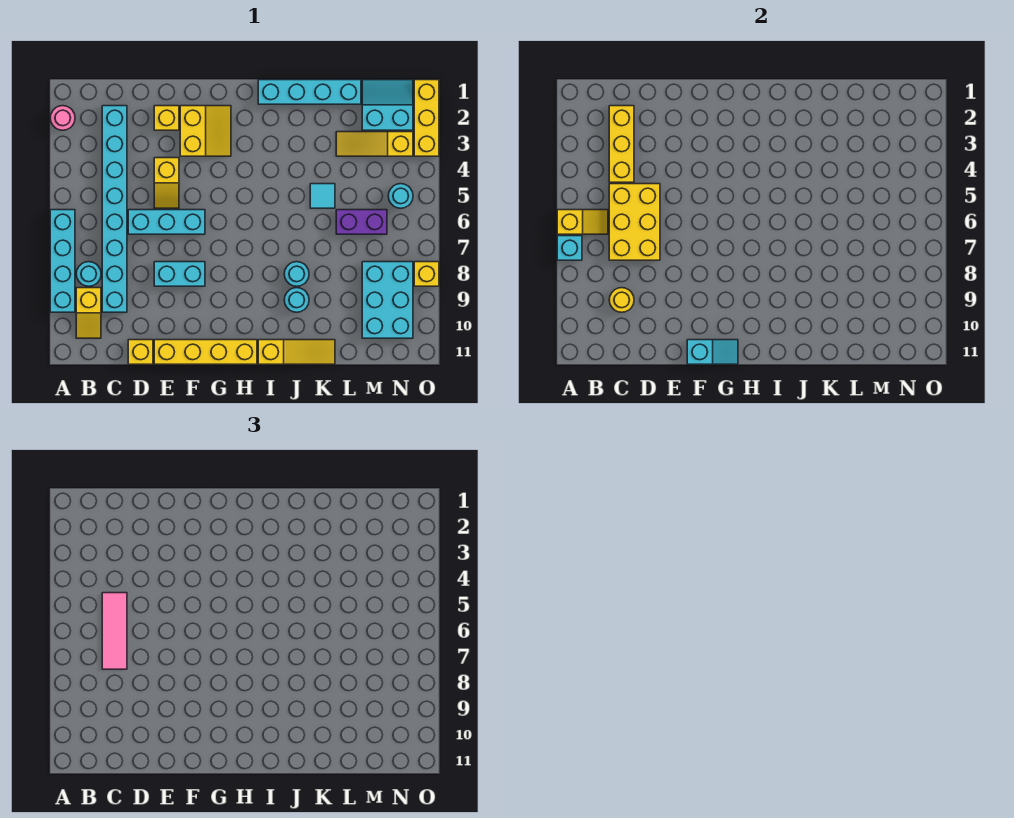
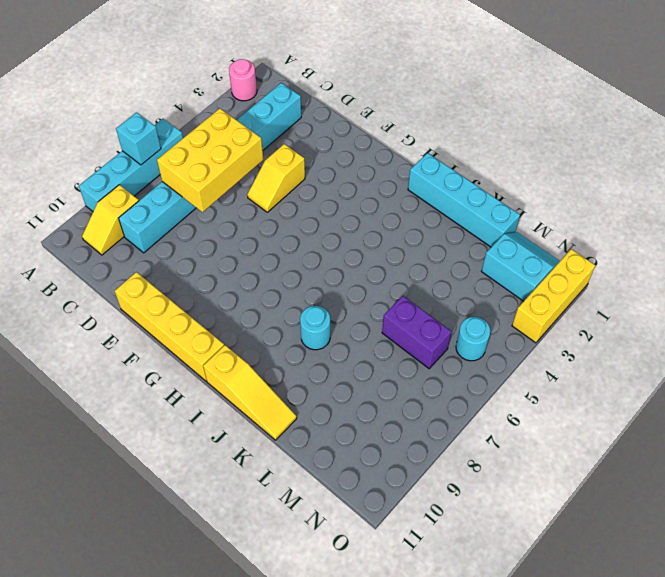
none -> cyan round brick B8 level 1
none -> cyan brick D6:F6 level 1
none -> yellow brick D11 level 1
none -> yellow brick E2 level 1

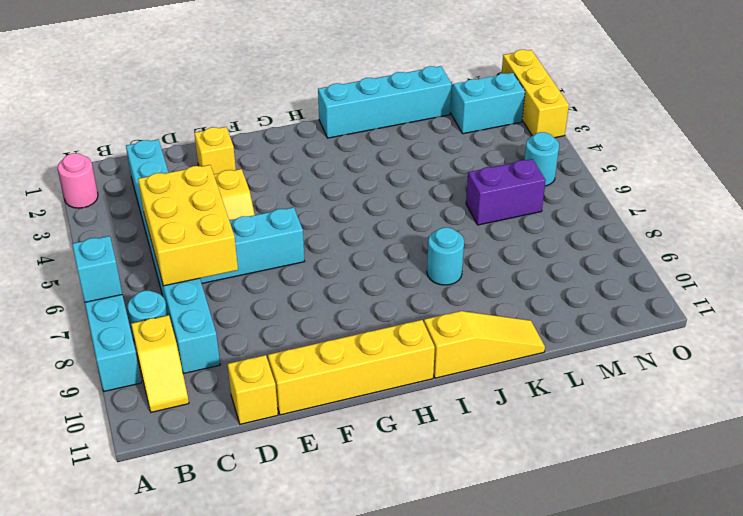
none -> cyan brick E8:F8 level 1
none -> yellow slope F2:G3 level 1 top F
none -> cyan round brick J9 level 1
none -> cyan tile K5 level 1

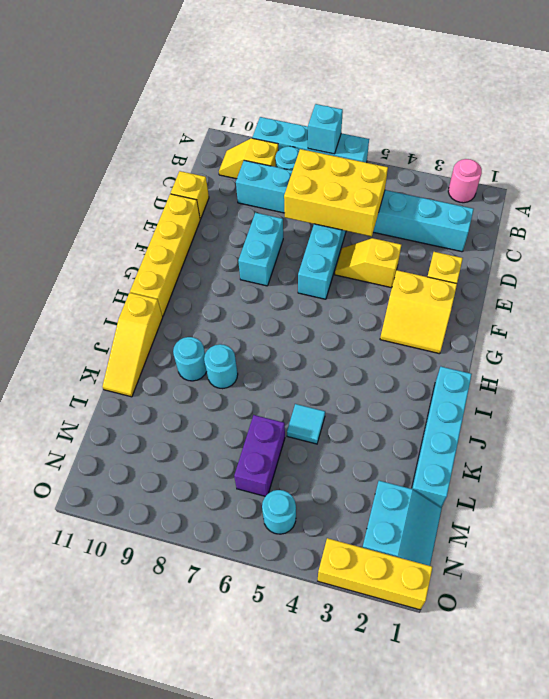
none -> yellow slope L3:N3 level 1 top N
none -> cyan brick M8:N10 level 1
none -> yellow brick O8 level 1
none -> yellow slope A6:B6 level 2 top A

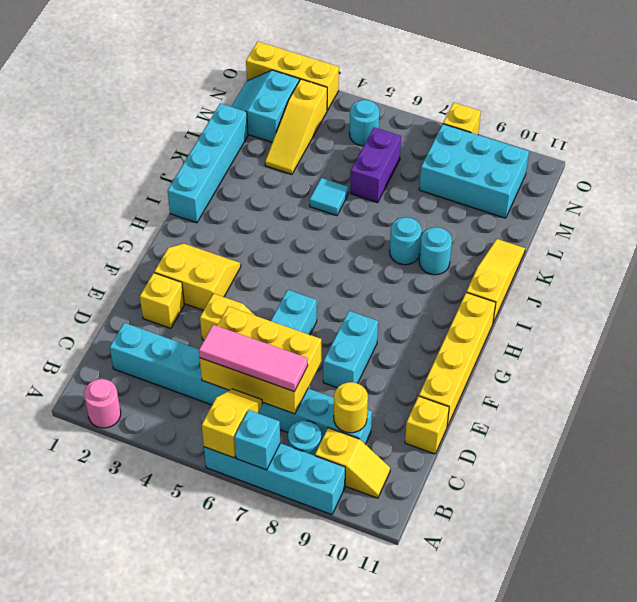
none -> yellow brick C2:C4 level 2
none -> cyan slope F11:G11 level 2 top F

